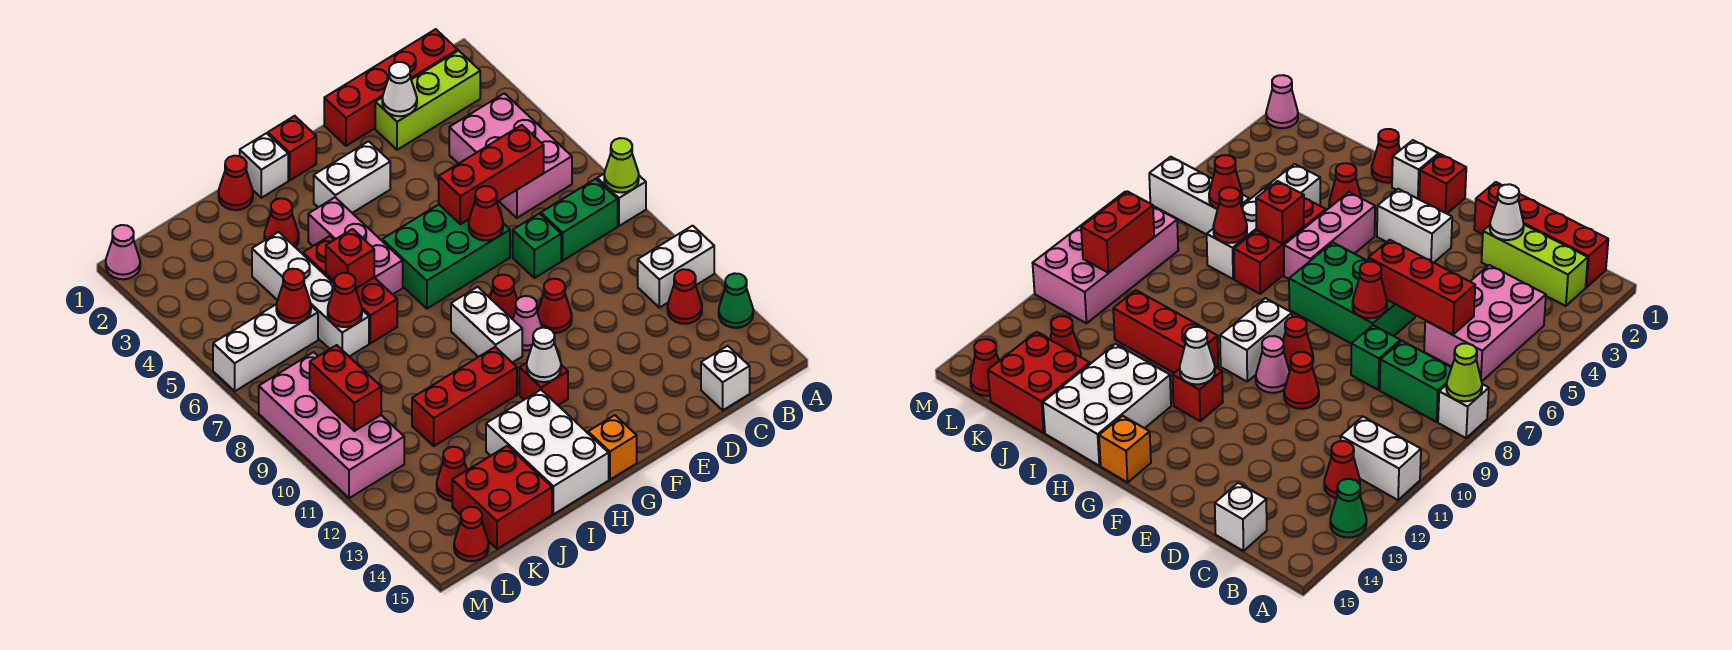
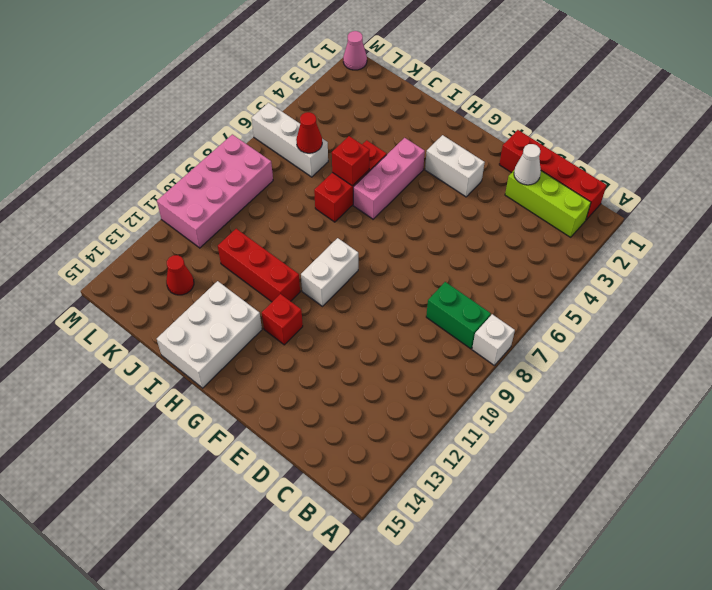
none -> white brick A11:B11 level 1
none -> green cone A13 level 1
none -> pink brick B4:C6 level 1
none -> red cone B12 level 1

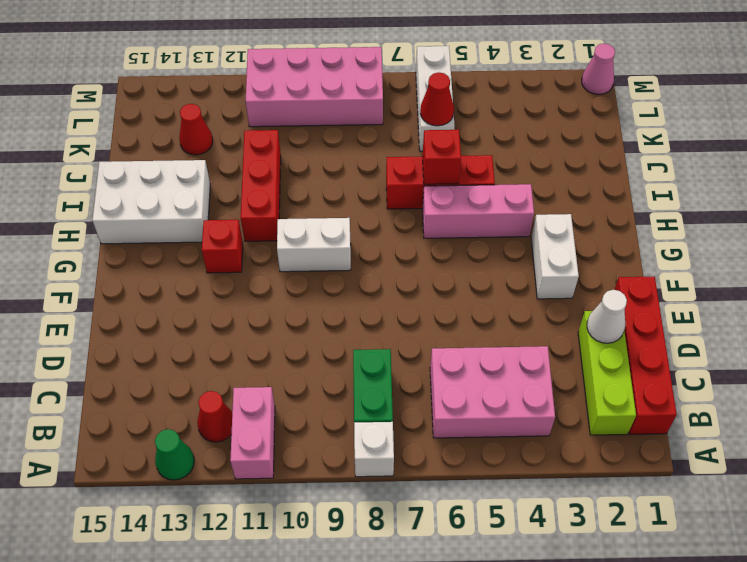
pink brick A11:B11 level 1 -> white brick A11:B11 level 1
none -> white brick C15 level 1
none -> green brick D8 level 1
none -> green brick E6:G7 level 1
none -> red cone E10 level 1

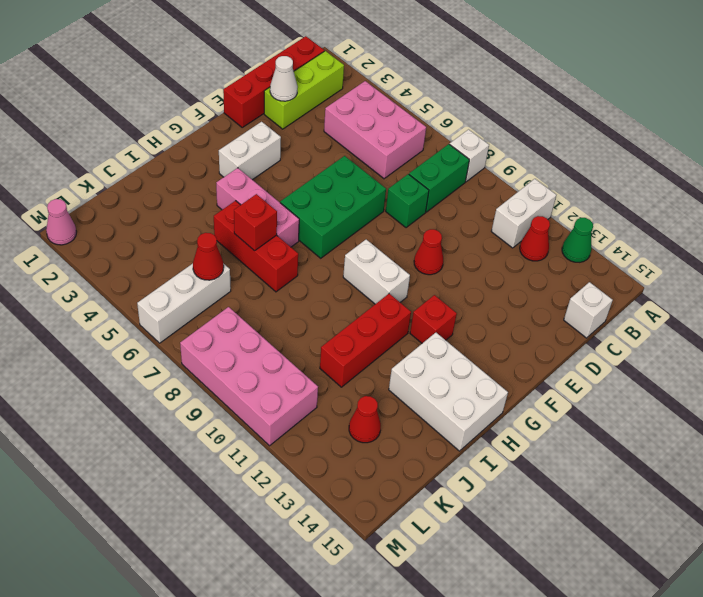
none -> red cone F9 level 1
none -> pink cone F10 level 1
none -> red brick G1 level 1
none -> orange brick G15 level 1

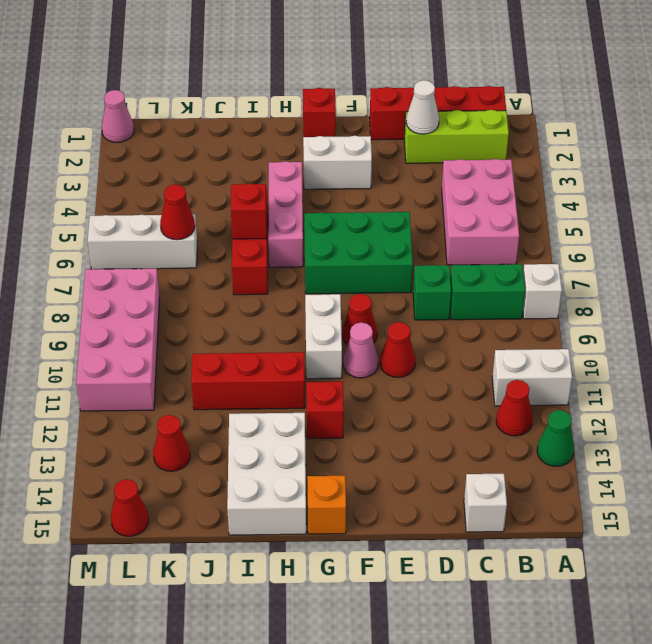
none -> white brick H1 level 1
none -> red cone I1 level 1
none -> red cone I3 level 1
none -> white brick J4:J7 level 1

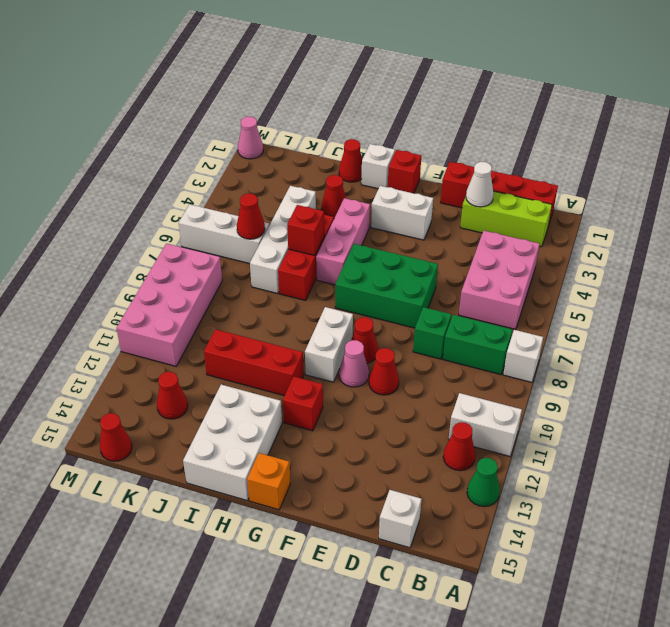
none -> red brick J14:K15 level 1
none -> lime cone A8 level 2
none -> red brick C6:E6 level 2
none -> red cone E7 level 2

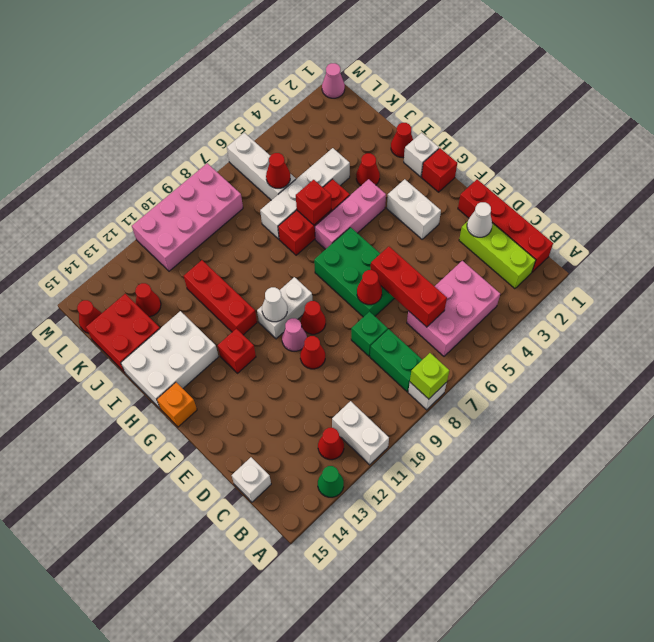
lime brick A8 level 2 -> lime cone A8 level 2
white cone G10 level 2 -> white cone G12 level 2
none -> red cone J7 level 2
none -> red brick L9:L10 level 2

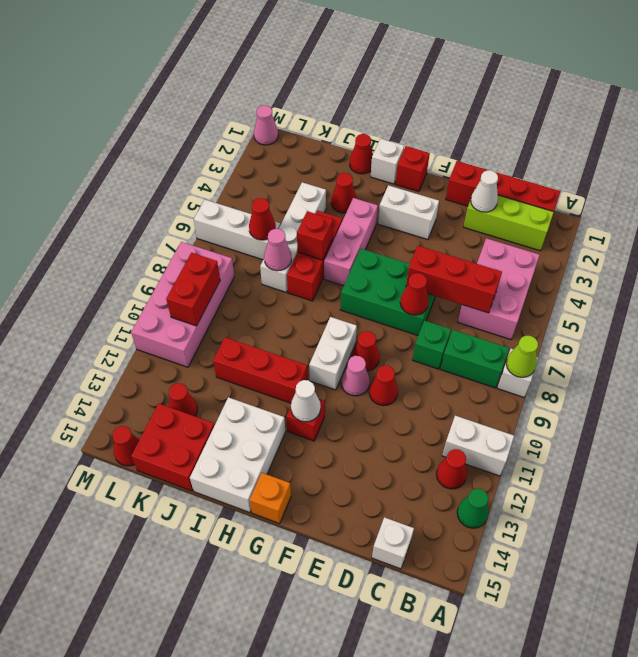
pink cone J7 level 2 -> red cone J7 level 2

